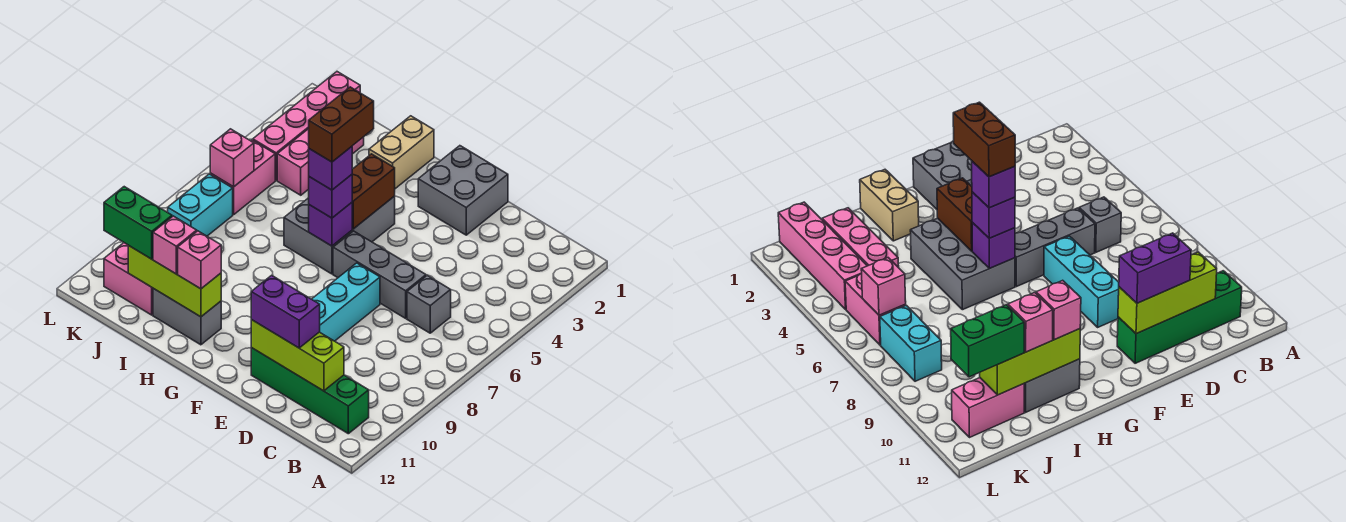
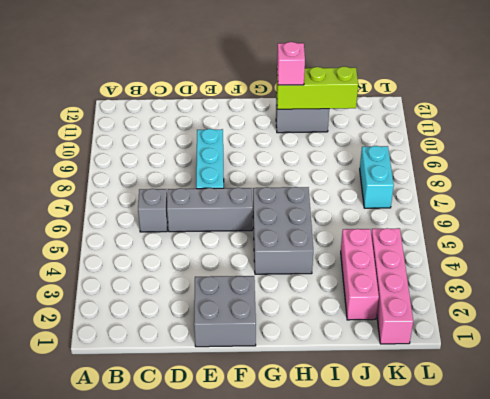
none -> green brick B11:E11 level 1
none -> tan brick H1:H2 level 1
none -> pink brick J11:K11 level 1

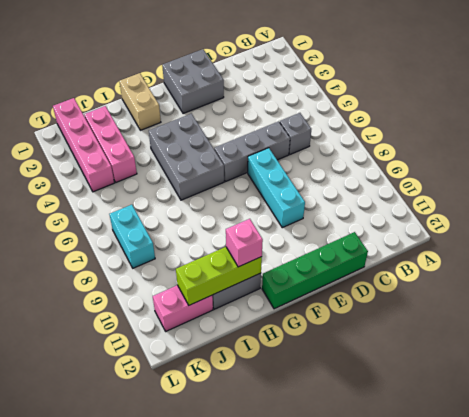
green brick D12:G12 level 1 -> green brick B11:E11 level 1
none -> pink brick K5:K6 level 1
none -> lime brick C11:E11 level 2
none -> brown brick G4:G5 level 2

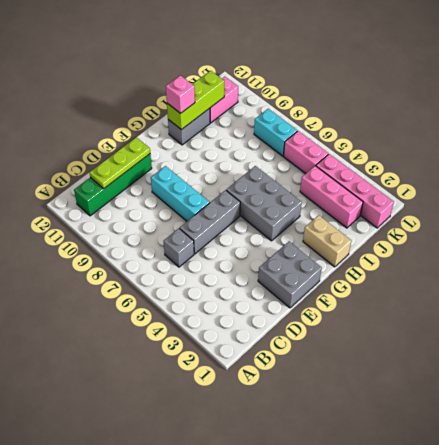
lime plate C11:E11 level 2 -> lime brick C11:E11 level 2
none -> brown brick G4:G5 level 2
none -> purple brick G6 level 2
none -> pink brick K6 level 2

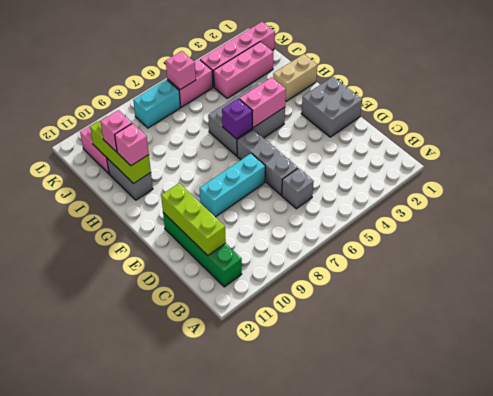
pink brick G4:G5 level 2 -> brown brick G4:G5 level 2
none -> purple brick D11:E11 level 3
none -> purple brick G6 level 3
none -> green brick J11:K11 level 3

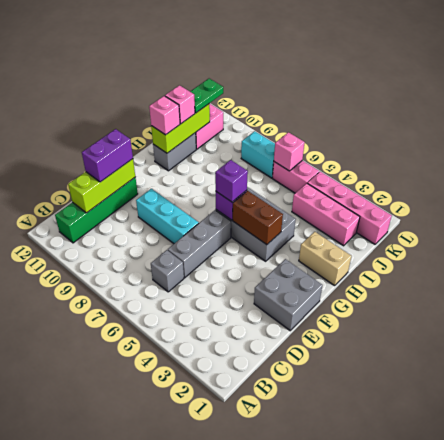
green plate J11:K11 level 3 -> green brick J11:K11 level 3
none -> purple brick G6 level 4
none -> brown brick G5:G6 level 5

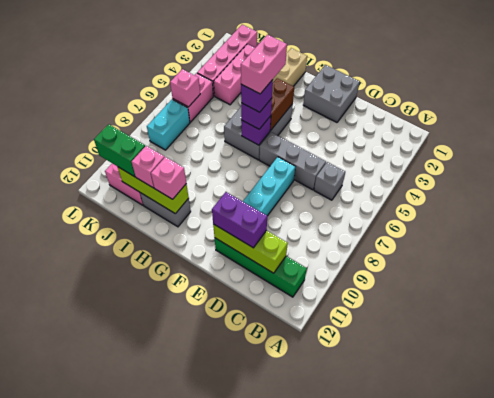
pink brick G5:G6 level 5 -> brown brick G5:G6 level 5

